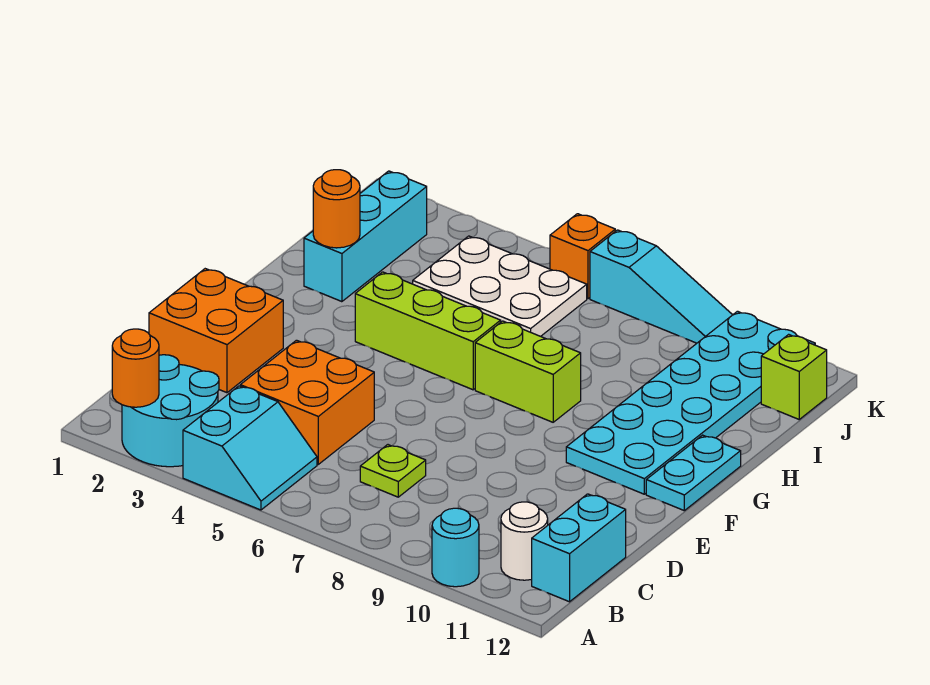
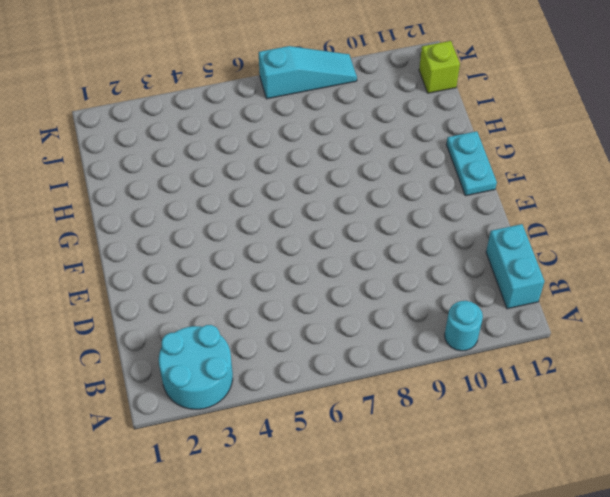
none -> cyan slope A4:B5 level 1 top 4
none -> white round brick B11 level 1
none -> orange brick C4:D5 level 1

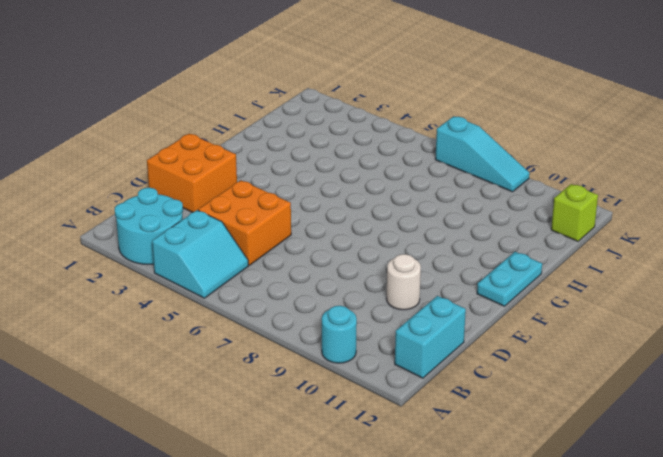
white round brick D10 level 1 -> white round brick B11 level 1
none -> lime plate C7 level 1
none -> cyan plate F10:K11 level 1
none -> lime brick G4:G6 level 1

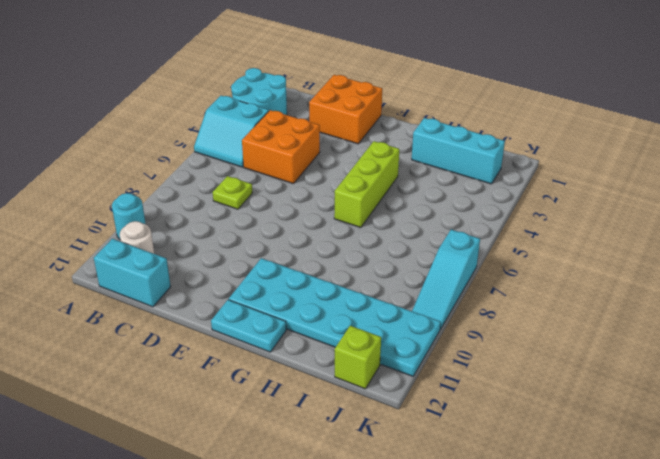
none -> lime brick G7:G8 level 1
none -> white plate I4:J6 level 1
none -> orange brick K6 level 1

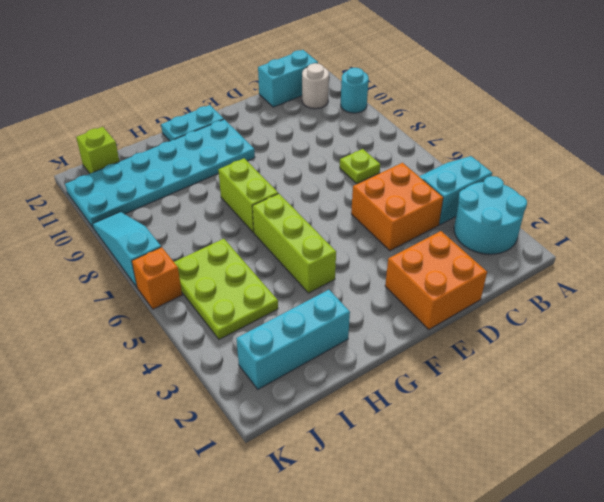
lime plate I4:J6 level 1 -> white plate I4:J6 level 1
none -> orange round brick A2 level 2
none -> orange round brick H2 level 2

